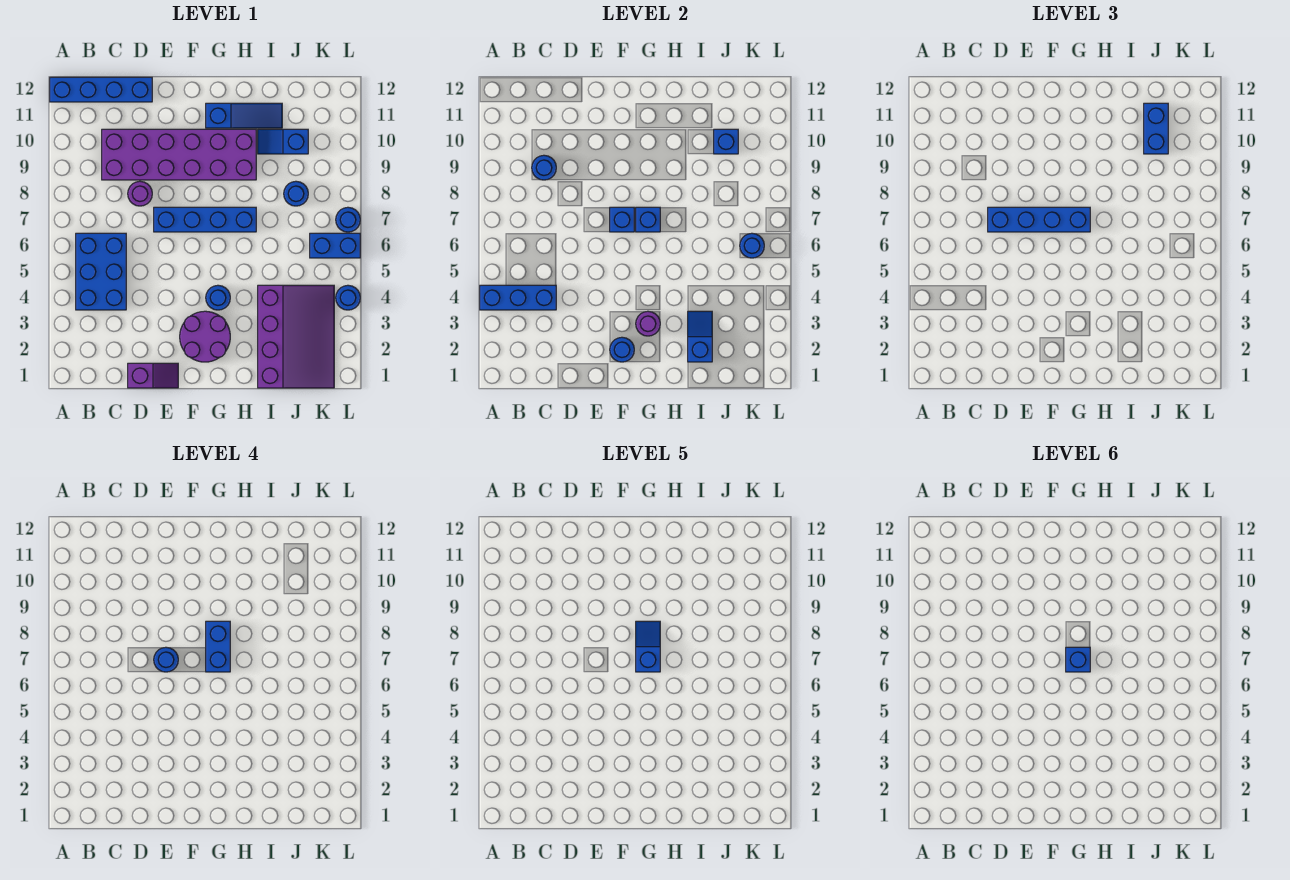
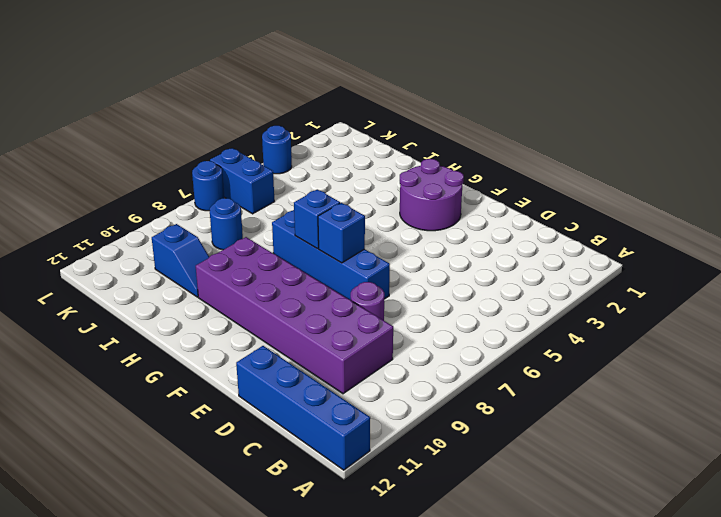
none -> blue brick B4:C6 level 1
none -> purple slope D1:E1 level 1 top D
none -> blue round brick G4 level 1
none -> blue slope G11:I11 level 1 top G

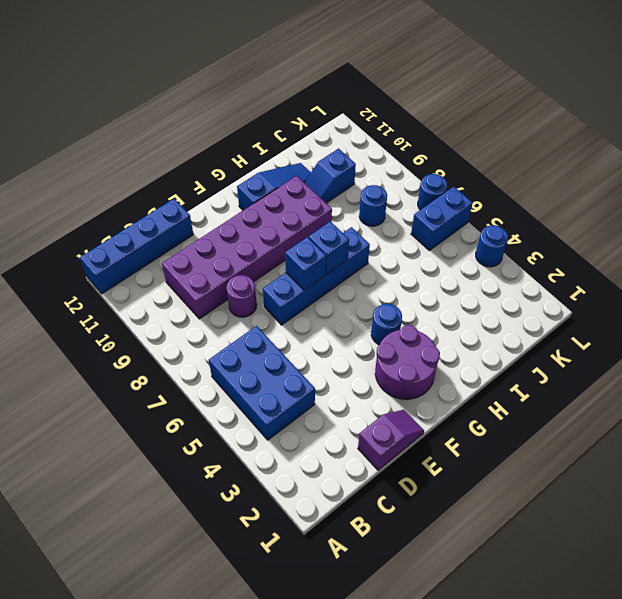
none -> purple slope I1:K4 level 1 top I
none -> blue brick A4:C4 level 2
none -> blue round brick C9 level 2
none -> blue round brick F2 level 2

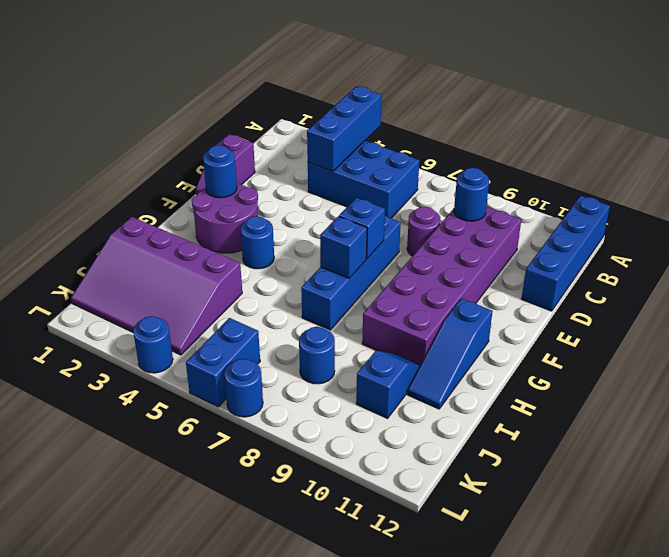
none -> purple round brick G3 level 2
none -> blue slope I2:I3 level 2 top 2
none -> blue brick J10 level 2
none -> blue round brick K6 level 2

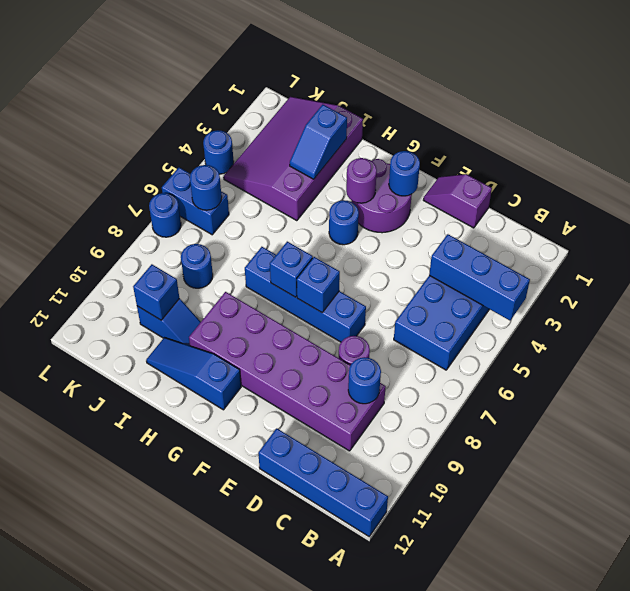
none -> blue brick D7:G7 level 3
none -> blue brick J10:J11 level 3
none -> blue round brick E7 level 4
none -> blue brick G7:G8 level 4

